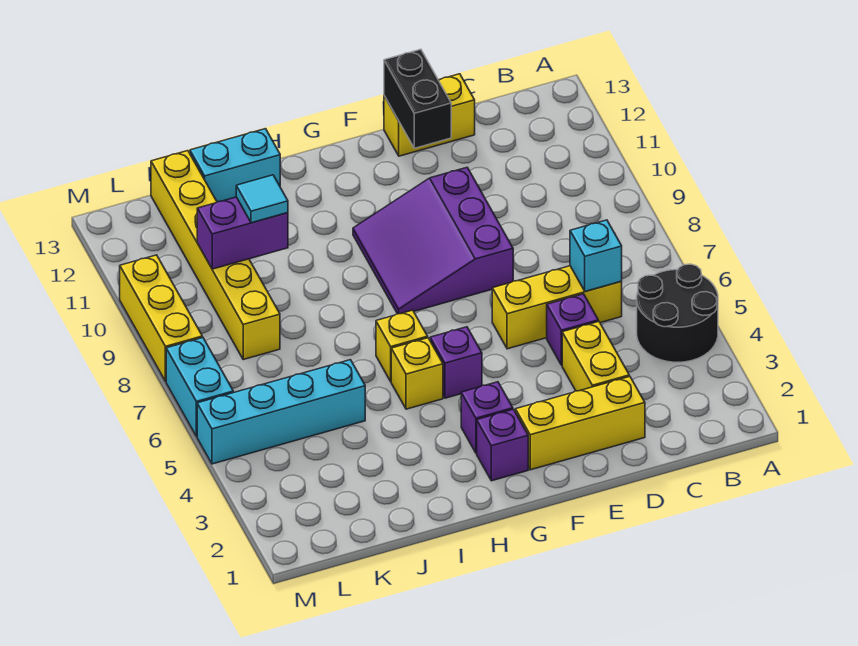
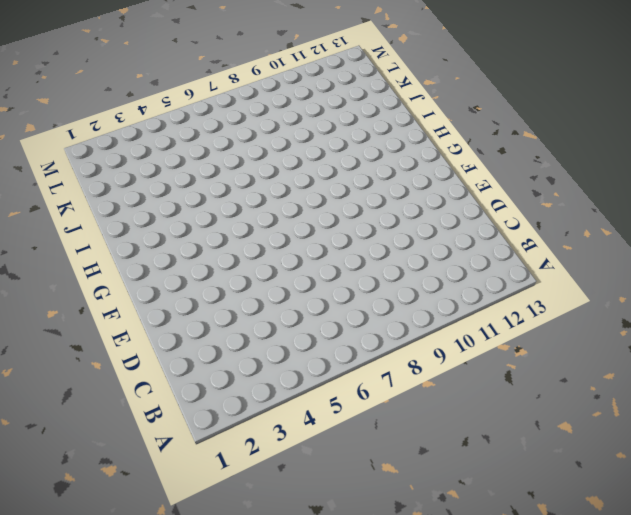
none -> black round brick A4:B5 level 1
none -> yellow brick C6:E6 level 1
none -> yellow brick D2:F2 level 1

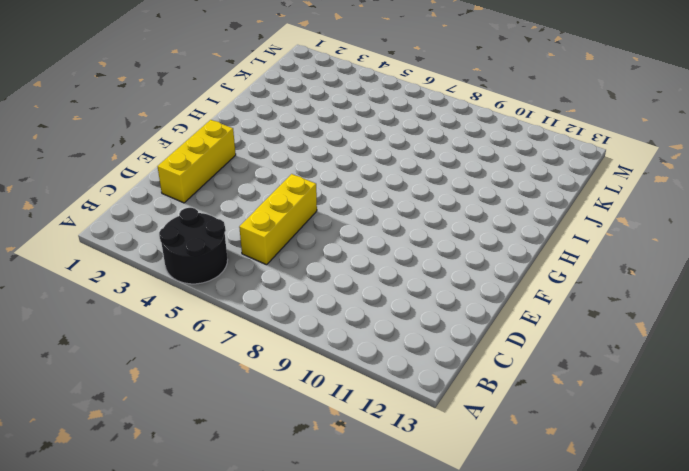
none -> yellow brick D3:D4 level 1
none -> purple brick D5 level 1
none -> yellow brick D13:E13 level 1

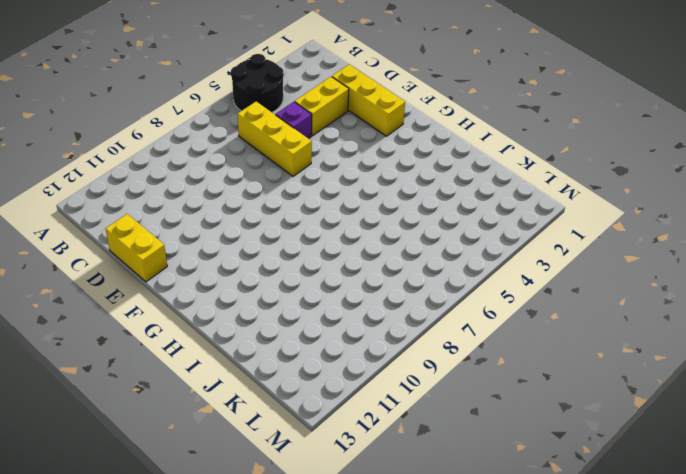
none -> purple slope E8:G10 level 1 top E
none -> purple brick G2 level 1
none -> purple brick G3 level 1

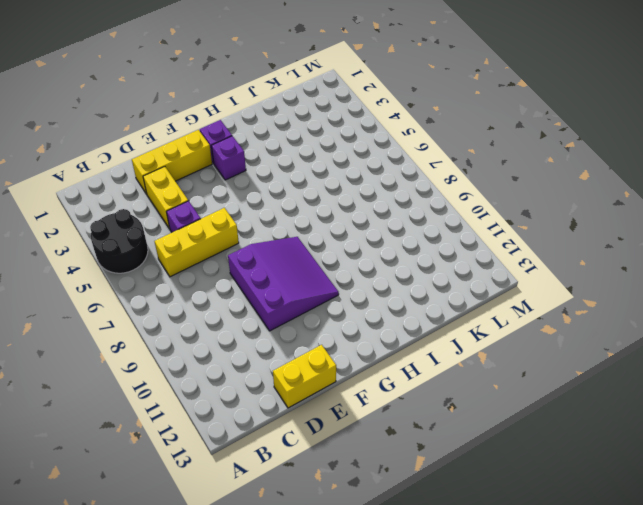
none -> purple brick G5 level 1
none -> yellow brick H5 level 1
none -> yellow brick H6 level 1

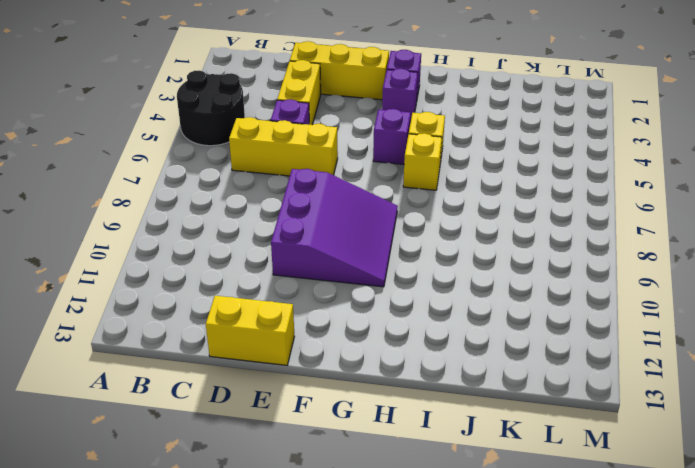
none -> cyan brick I13:J13 level 1
none -> cyan brick J5:M5 level 1
none -> yellow brick K8:K13 level 1

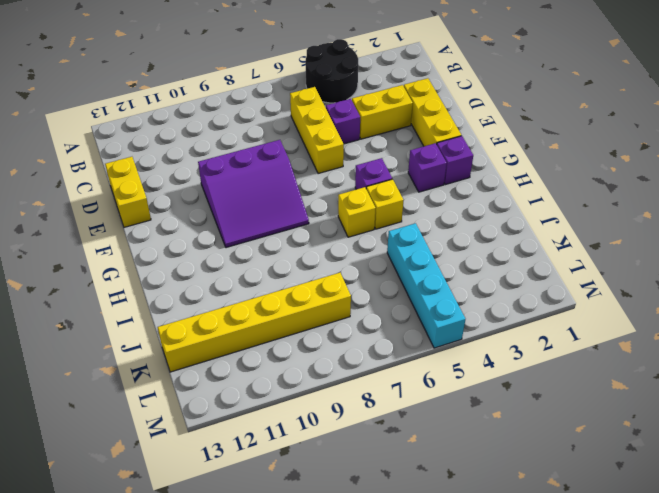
none -> cyan brick I13:J13 level 1
none -> cyan brick M6:M7 level 1
none -> yellow brick M8:M10 level 1

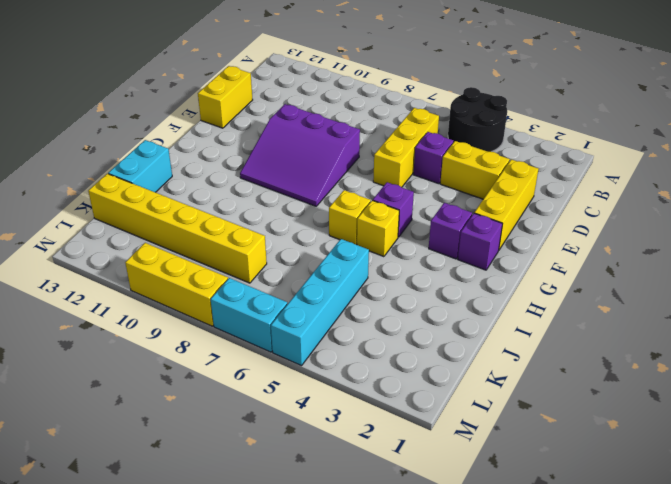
none -> cyan brick C6 level 2
none -> black brick E12:E13 level 2
none -> purple brick J10:K10 level 2

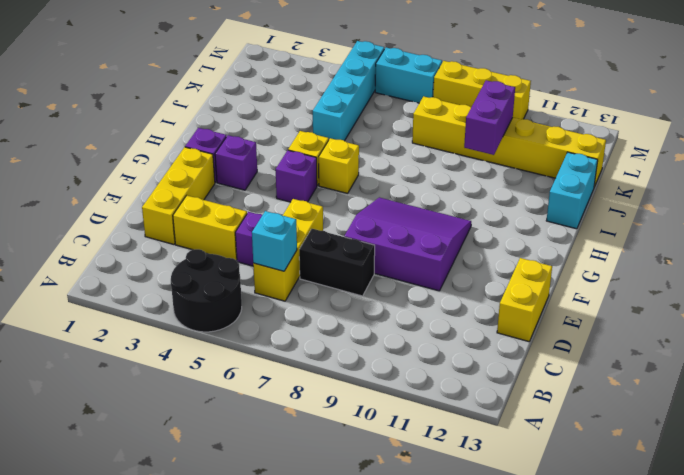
black brick D7:D8 level 1 -> black brick E12:E13 level 2
none -> cyan tile J10 level 3

